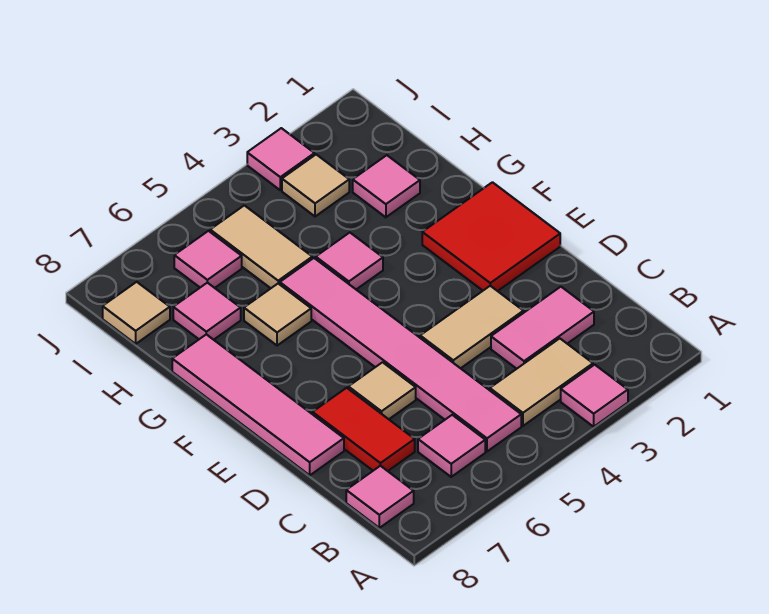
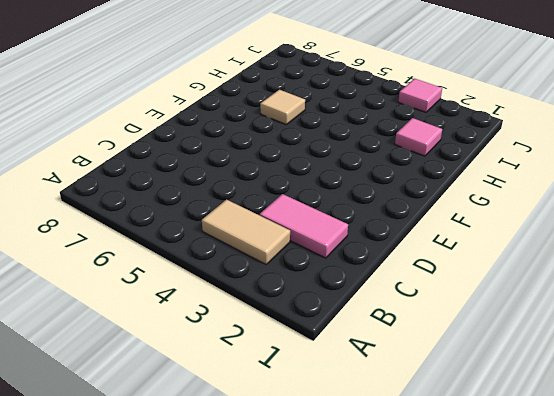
none -> pink tile A3 level 1
none -> pink tile B5:G5 level 1
none -> pink tile B6 level 1

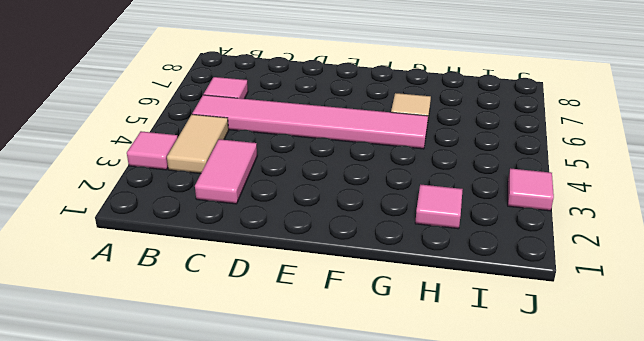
none -> pink tile B8 level 1
none -> red tile C7:D7 level 1
none -> tan tile D3:D4 level 1

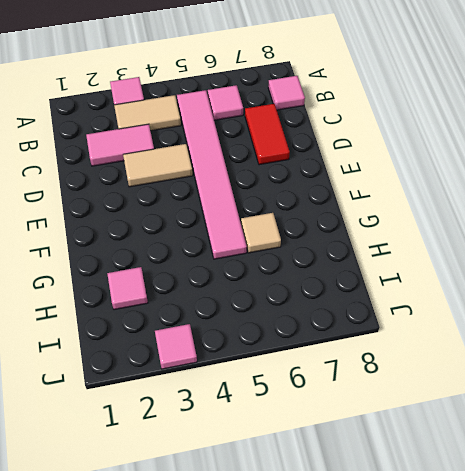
none -> tan tile D6 level 1
none -> pink tile D8:G8 level 1
none -> red tile E1:F2 level 1

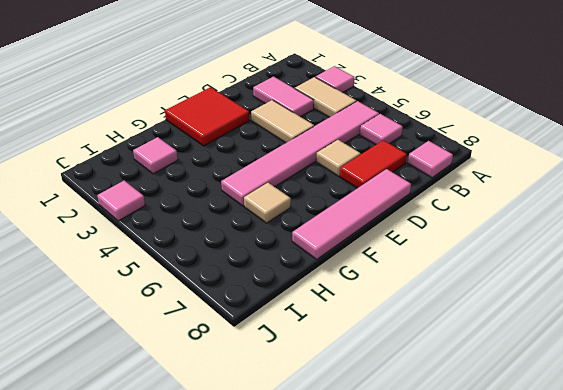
none -> pink tile G4 level 1
none -> tan tile H5:I5 level 1
none -> pink tile H7 level 1

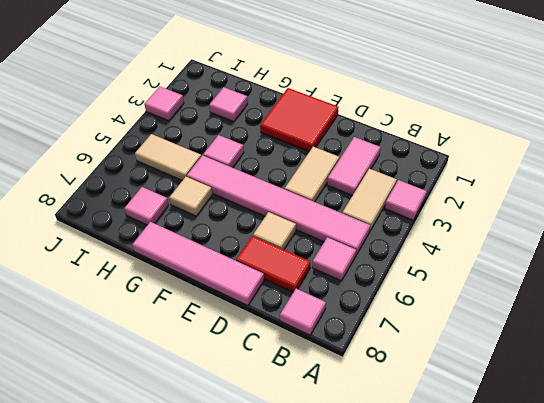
none -> tan tile I3 level 1
none -> pink tile I6 level 1
none -> tan tile I8 level 1

